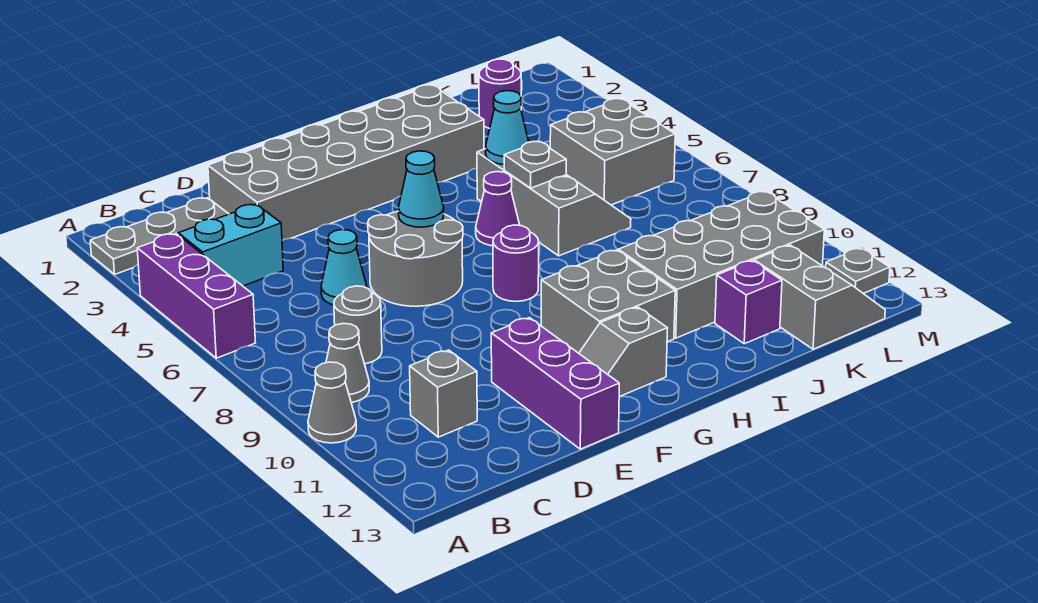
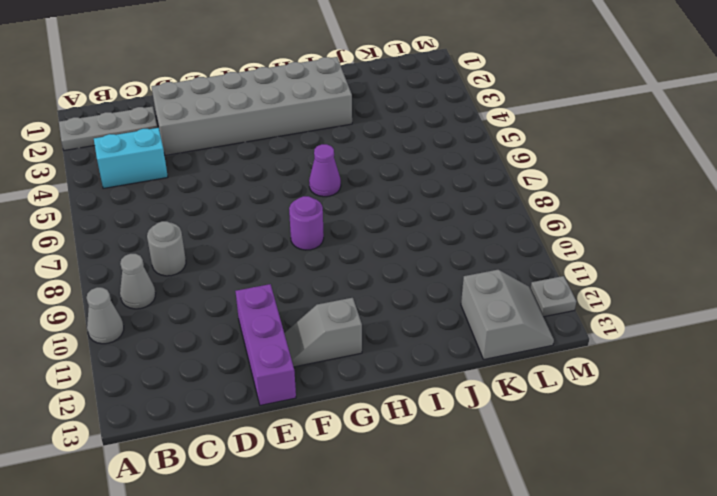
none -> purple brick A4:A6 level 1
none -> grey brick C11 level 1
none -> cyan cone D6 level 1

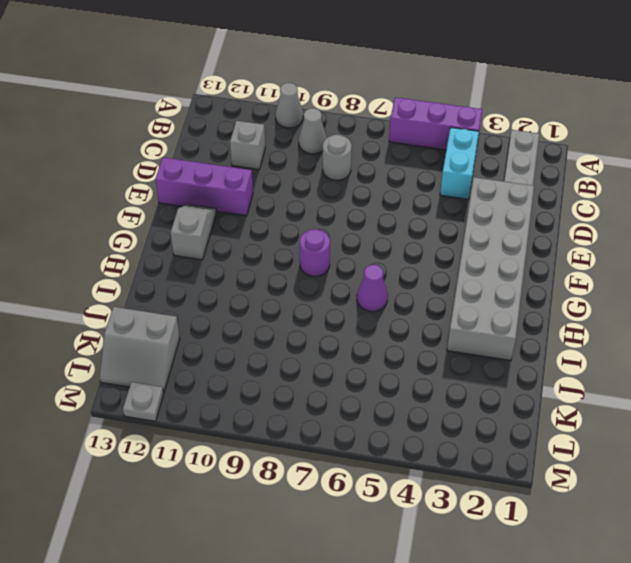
none -> cyan cone D6 level 1
none -> grey round brick E6:F7 level 1
none -> grey brick G10:H11 level 1

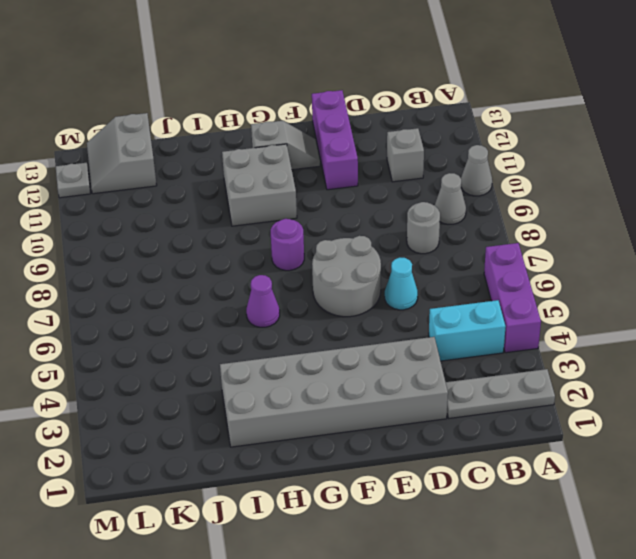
none -> grey slope I5:J7 level 1 top I
none -> grey brick I10:L11 level 1
none -> purple brick J12 level 1

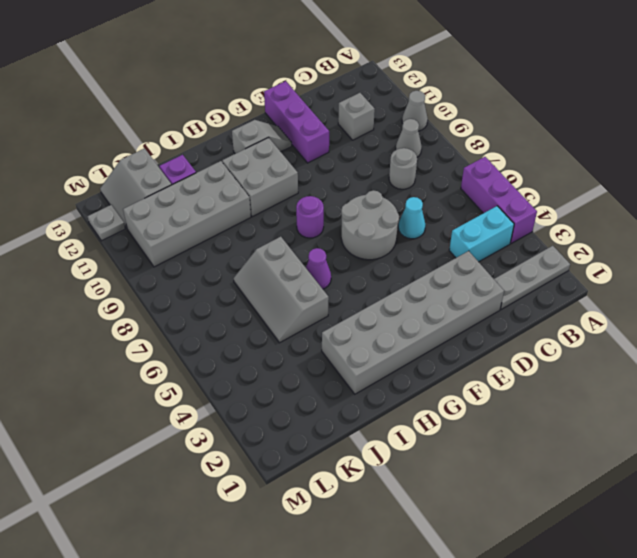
none -> purple round brick K2 level 1
none -> grey brick K5:L6 level 1
none -> cyan cone F6 level 2

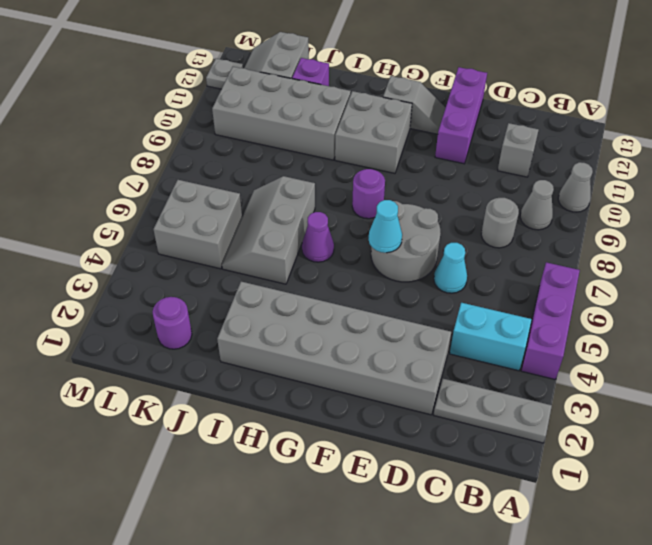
none -> cyan cone I5 level 2
none -> grey plate I6 level 2

